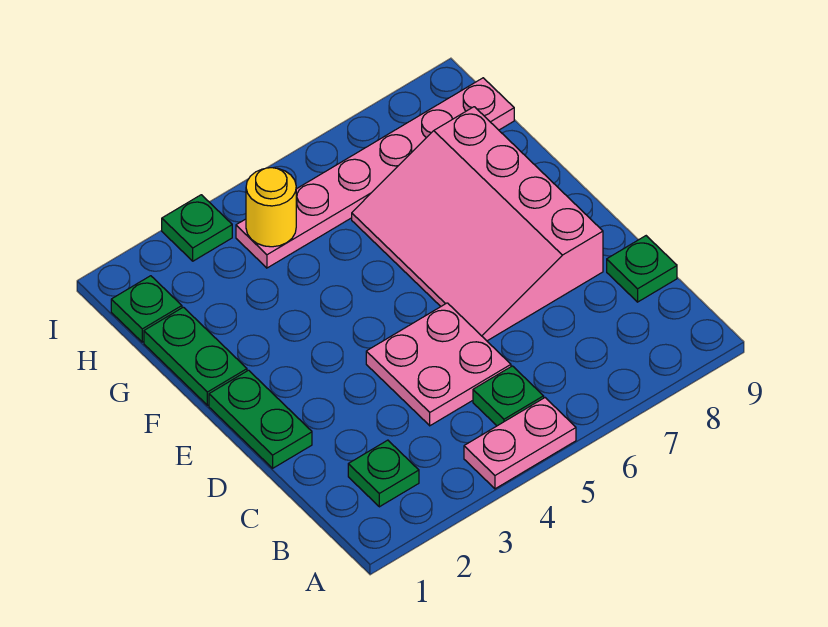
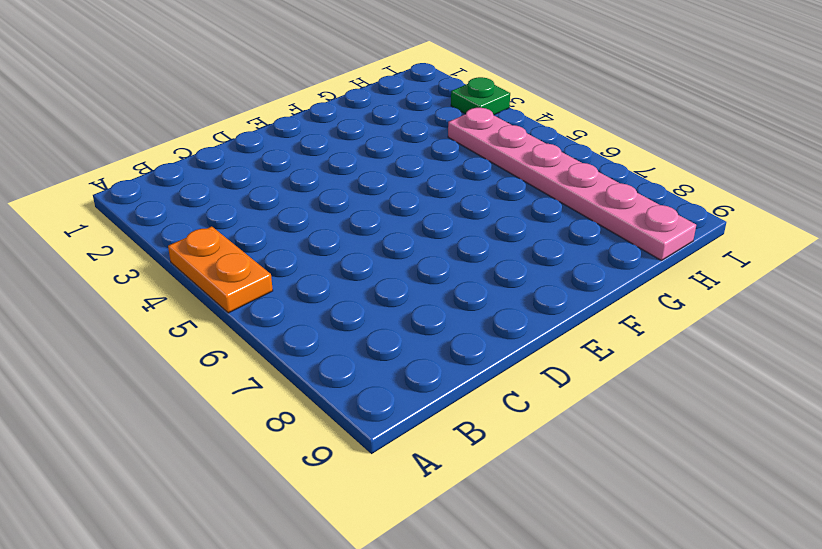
orange plate A4:A5 level 1 -> pink plate A4:A5 level 1
none -> green plate B2 level 1
none -> green plate B5 level 1
none -> pink plate C4:D5 level 1

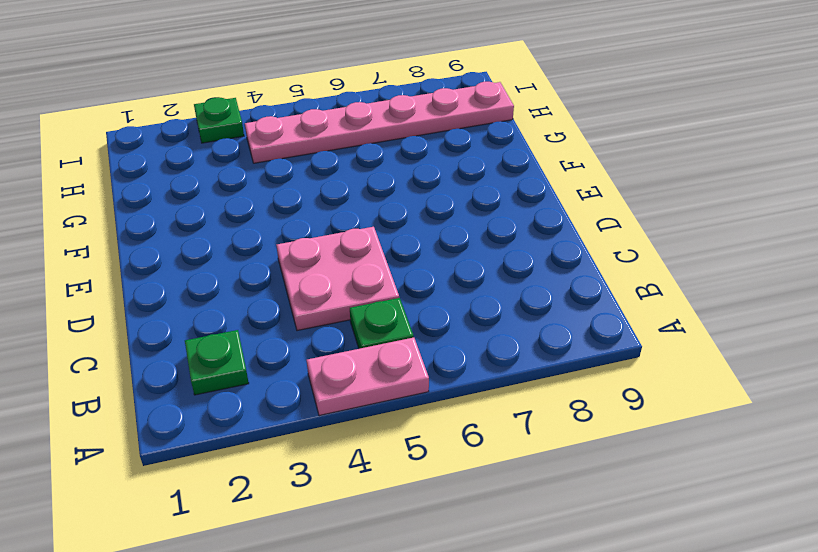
none -> green plate C9 level 1
none -> green plate D1:E1 level 1
none -> pink slope D6:G8 level 1 top 8

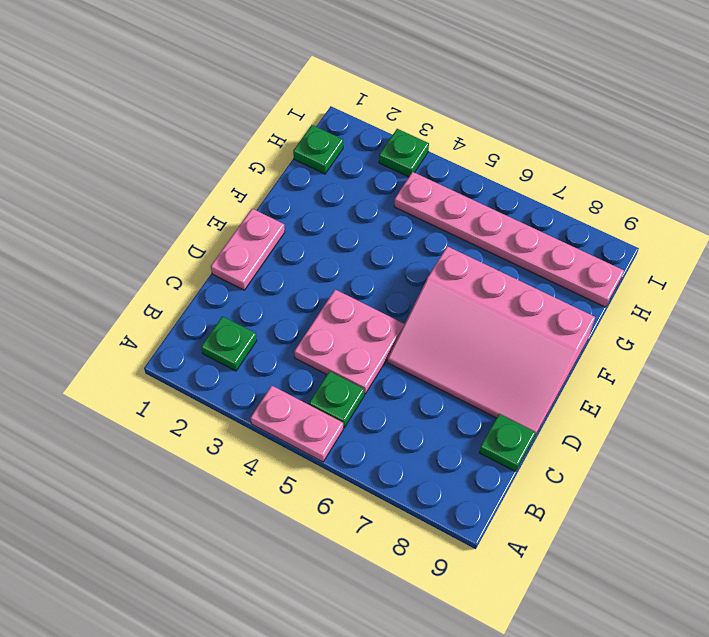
pink plate D1:E1 level 1 -> green plate D1:E1 level 1
pink slope D6:F9 level 1 top F -> pink slope D6:G8 level 1 top 8
none -> green plate F1:G1 level 1
none -> yellow round brick H4 level 2

